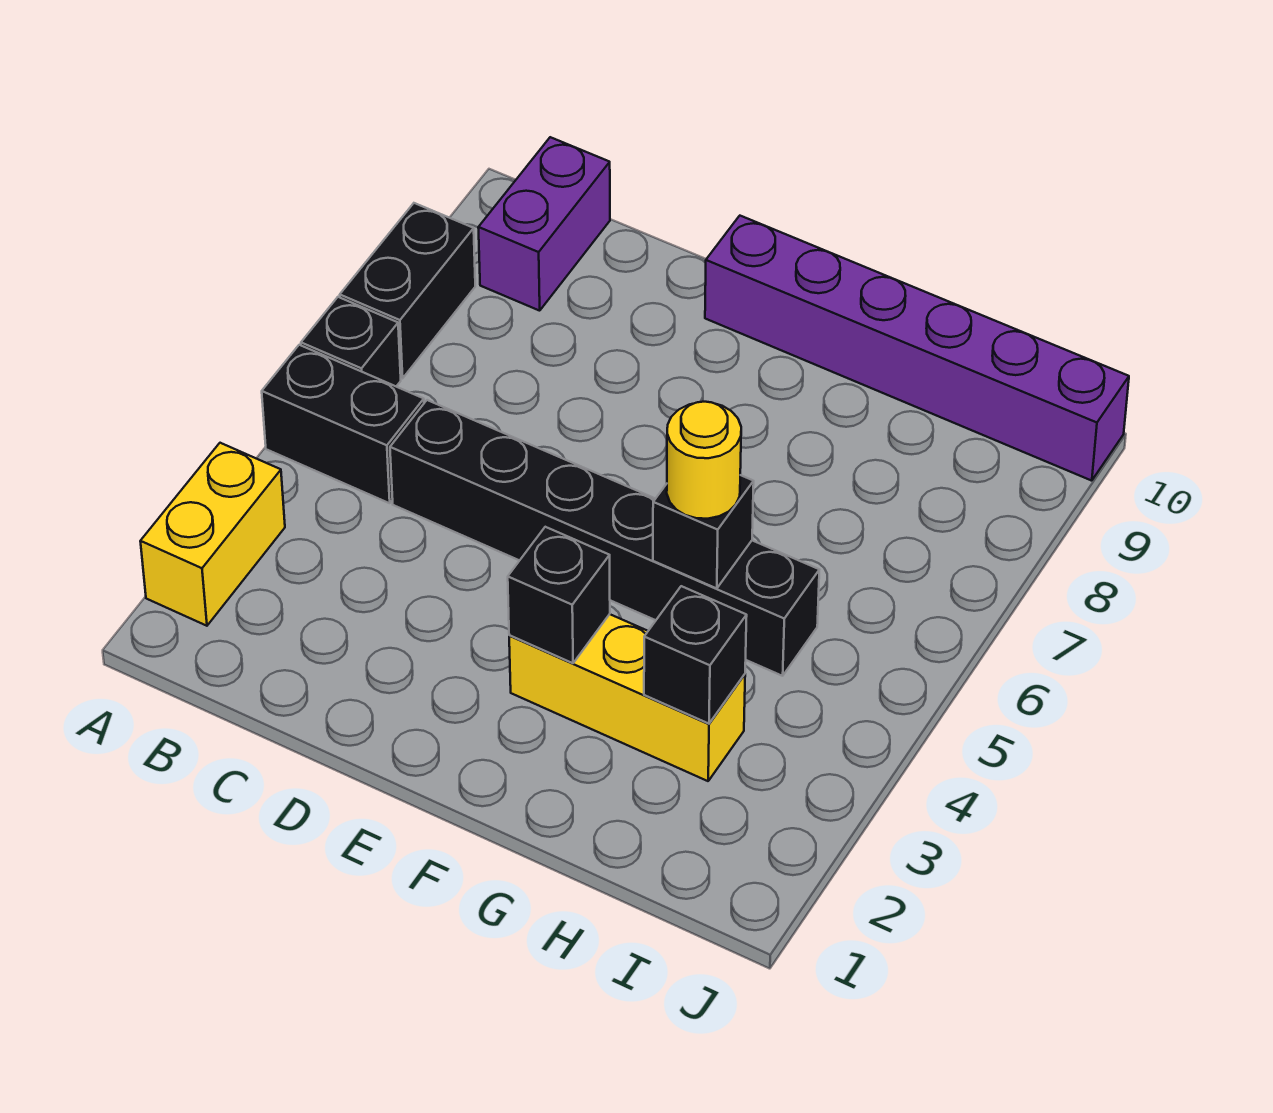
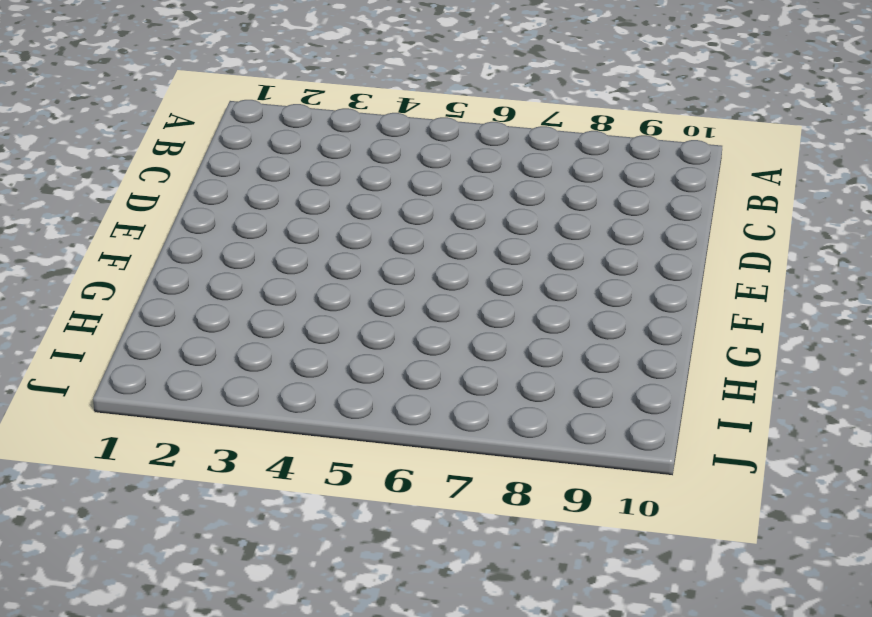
none -> yellow brick A2:A3 level 1
none -> black brick A5:B5 level 1
none -> black brick A6 level 1

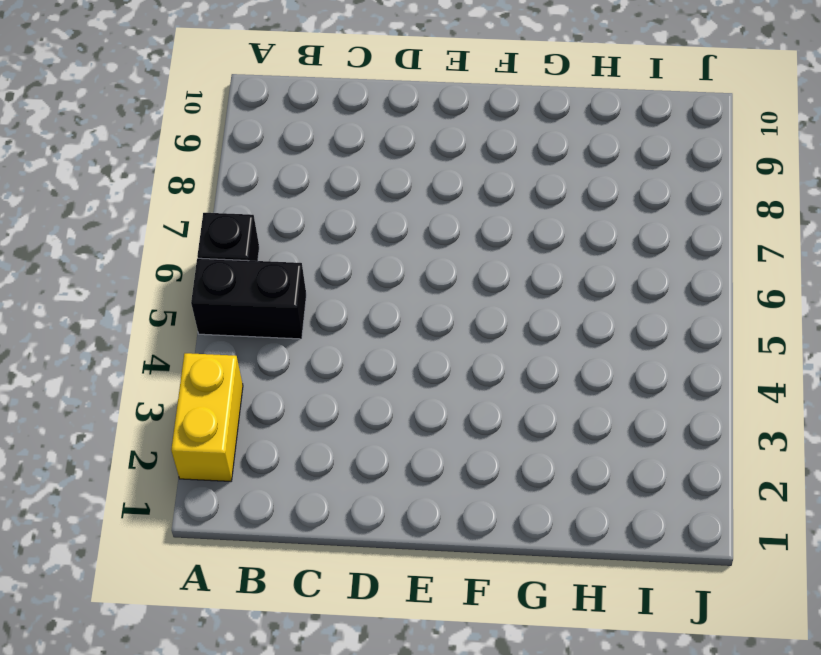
none -> black brick A7:A8 level 1
none -> purple brick B9:B10 level 1
none -> black brick C5:H5 level 1

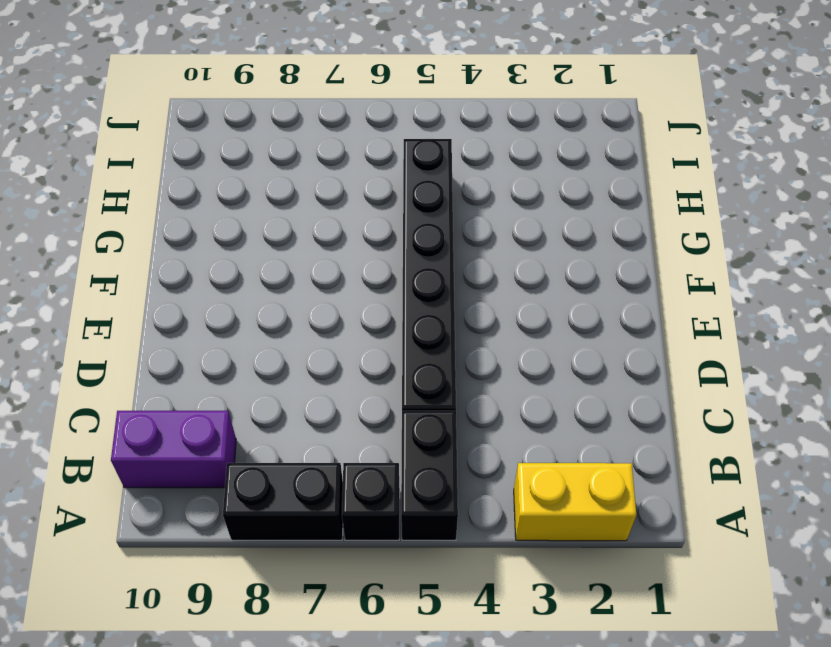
none -> purple brick E10:J10 level 1
none -> yellow brick F3:H3 level 1
none -> black brick F3 level 2

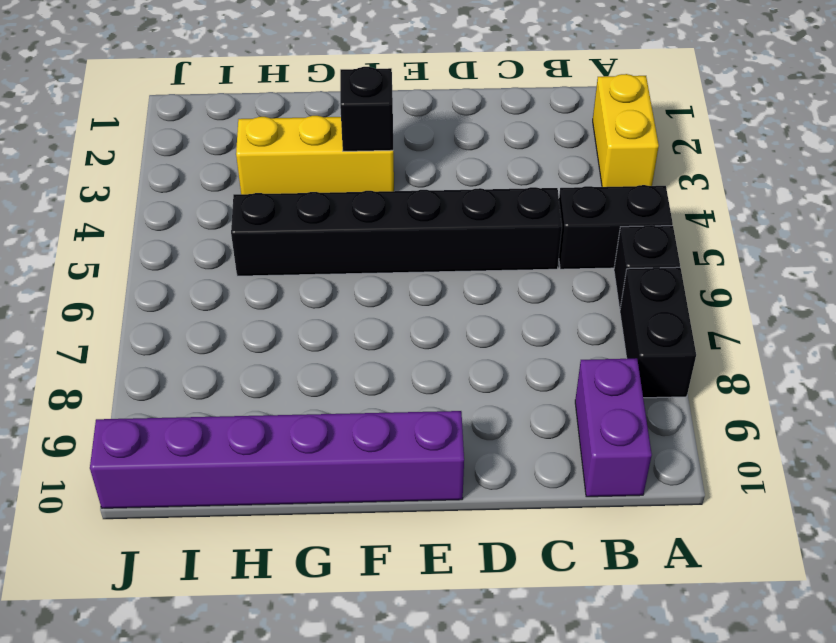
none -> black brick G5 level 2
none -> black brick H3 level 2
none -> yellow round brick G5 level 3

